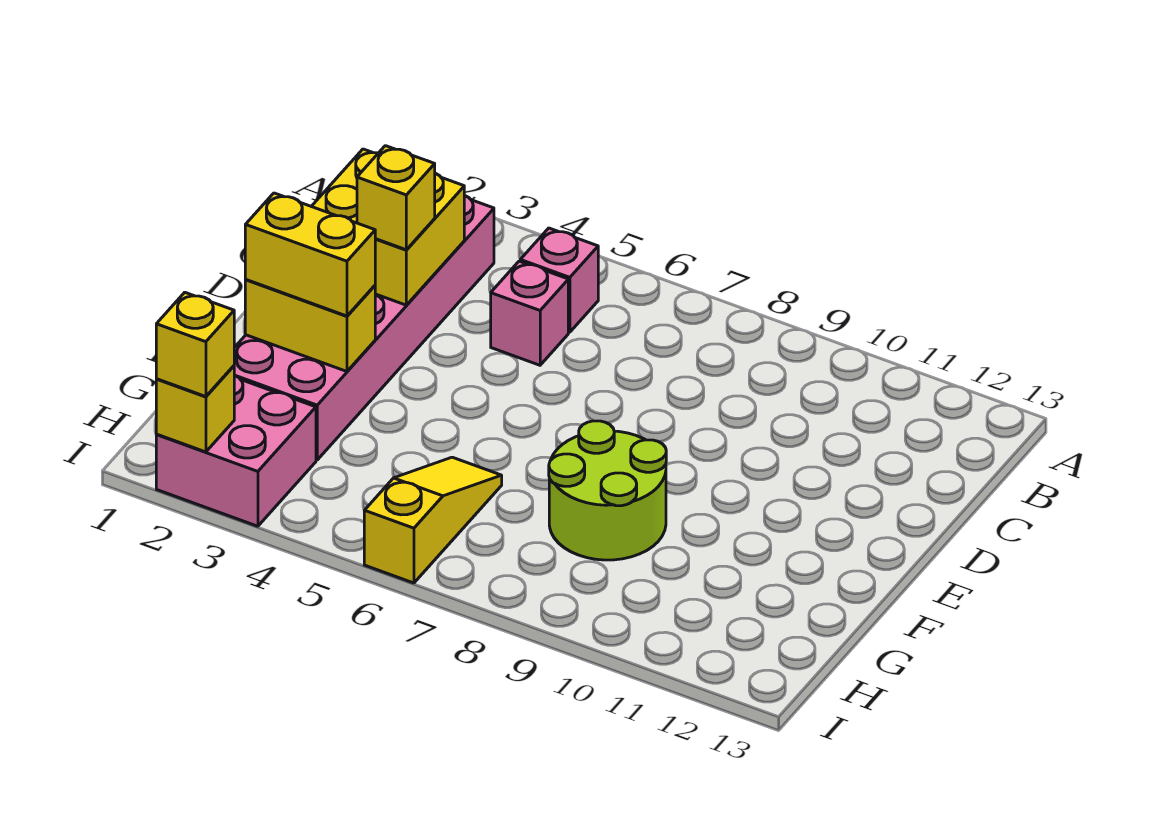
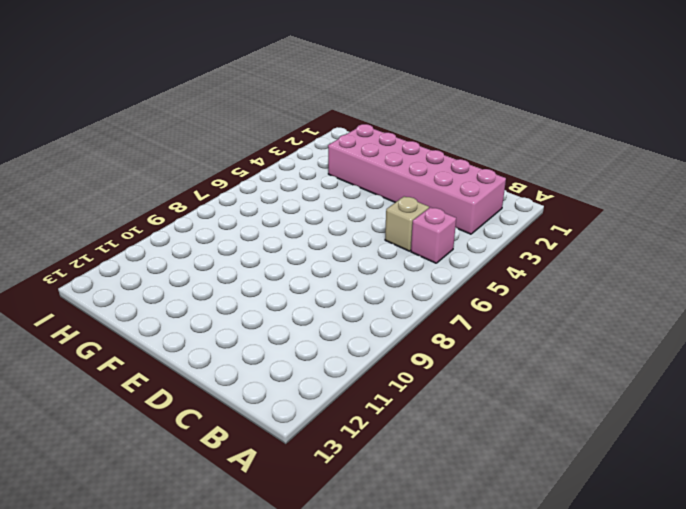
tan brick C5 level 1 -> pink brick C5 level 1
none -> lime round brick F8:G9 level 1
none -> yellow slope G6:I6 level 1 top I
none -> pink brick H2:I3 level 1

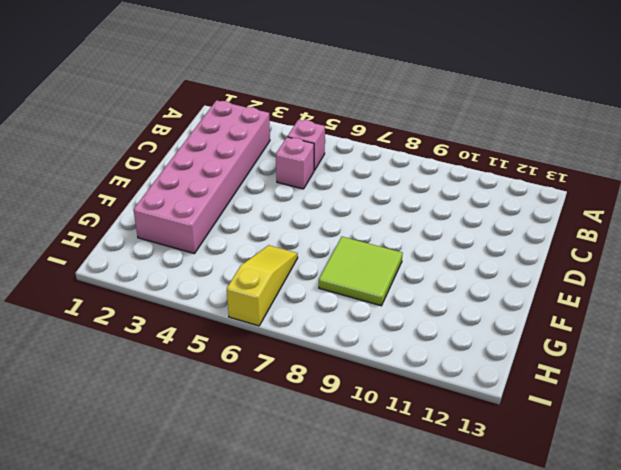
lime tile F8:G9 level 1 -> lime round brick F8:G9 level 1
none -> pink brick H2:I3 level 1
none -> yellow brick C2:D3 level 2
none -> yellow brick F2:F3 level 2

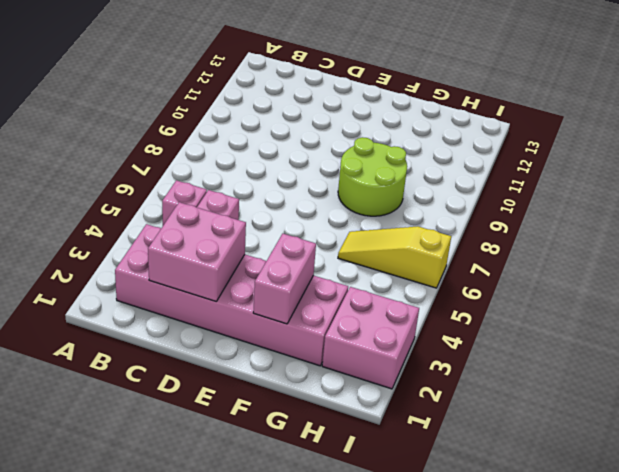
pink brick C2:D3 level 2 -> yellow brick C2:D3 level 2
pink brick F2:F3 level 2 -> yellow brick F2:F3 level 2
none -> yellow brick I2 level 2
none -> yellow brick D3 level 3
none -> yellow brick F2:F3 level 3

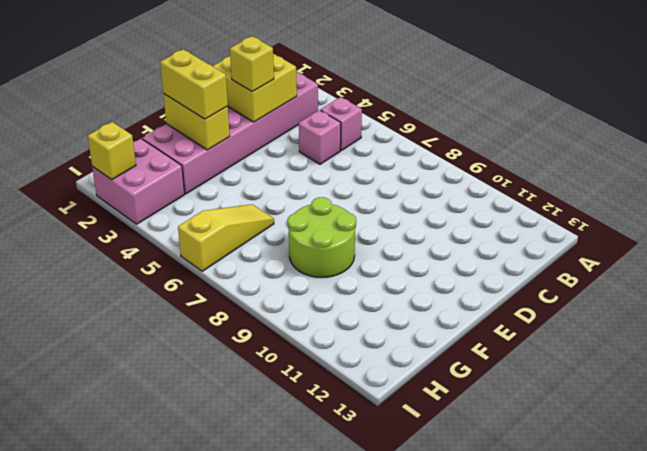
none -> yellow brick I2 level 3

